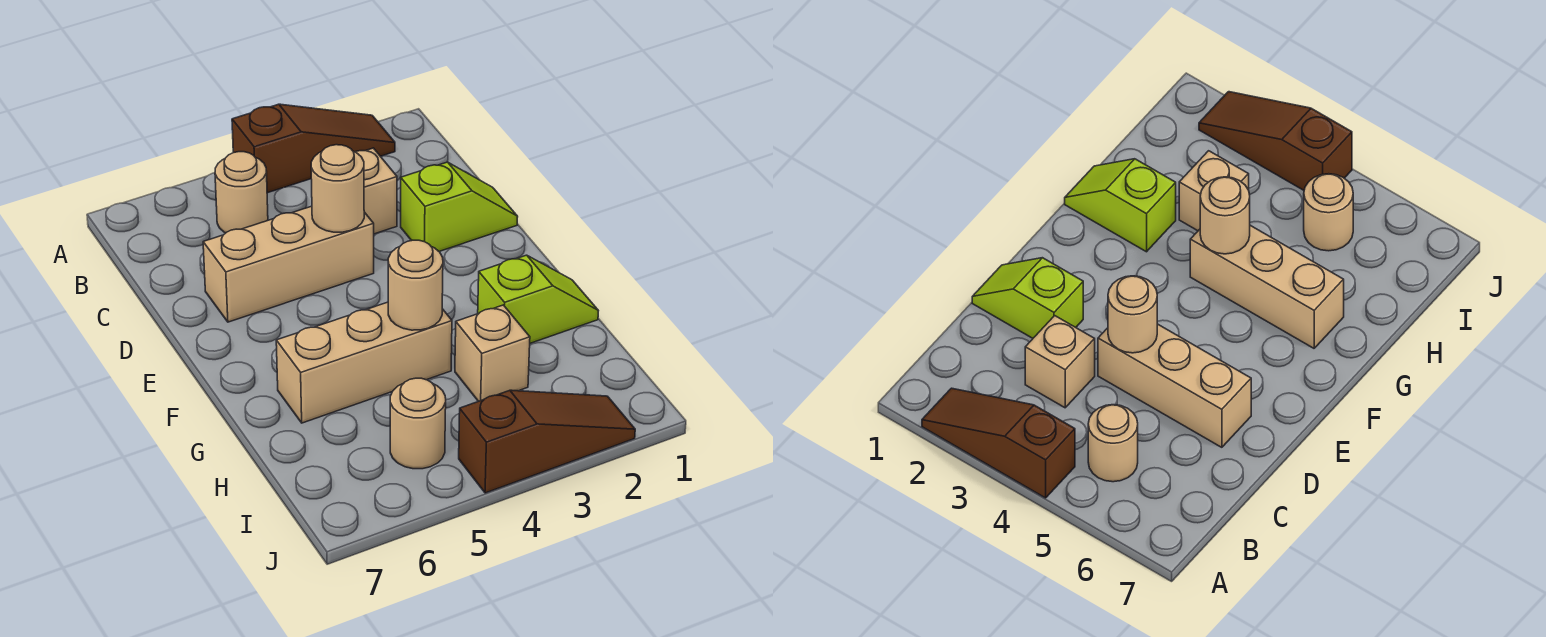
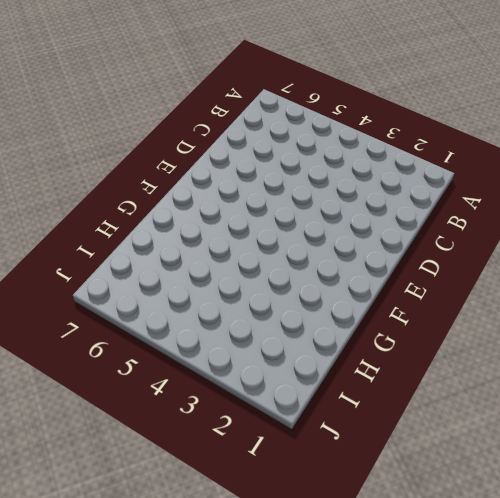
none -> brown slope A2:A4 level 1 top 4
none -> tan round brick B5 level 1
none -> tan brick C3 level 1

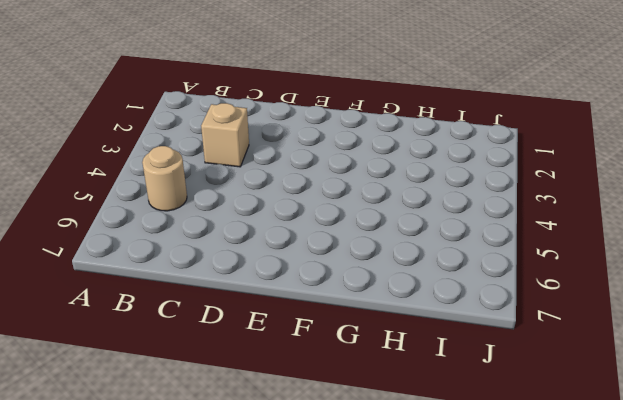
none -> brown slope A2:A4 level 1 top 4
none -> lime slope D1:D2 level 1 top 2
none -> tan brick D4:D6 level 1

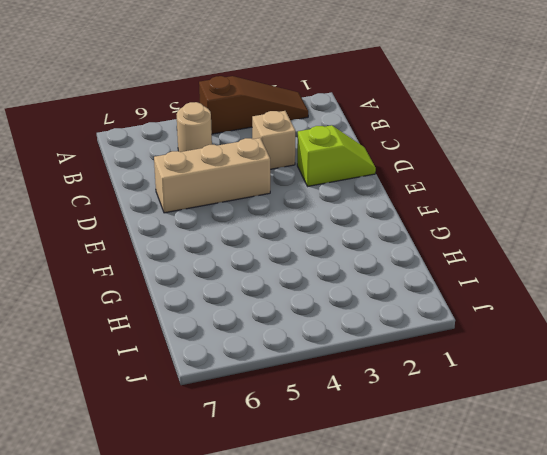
none -> lime slope G1:G2 level 1 top 2
none -> tan brick G4:G6 level 1
none -> tan brick H3 level 1

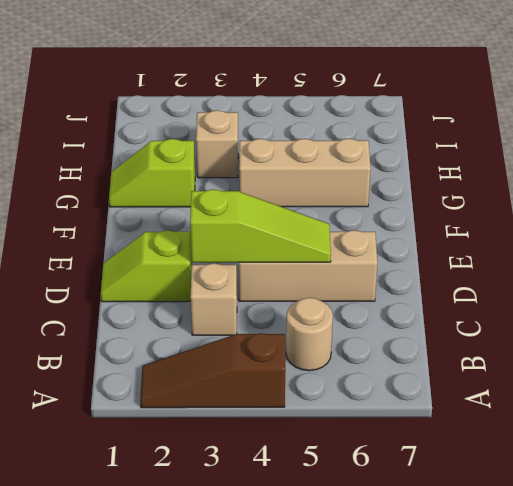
lime slope D3:D5 level 2 top 3 -> tan round brick D4 level 2
none -> tan round brick I5 level 1
none -> brown slope J2:J4 level 1 top 4
none -> tan round brick G4 level 2

